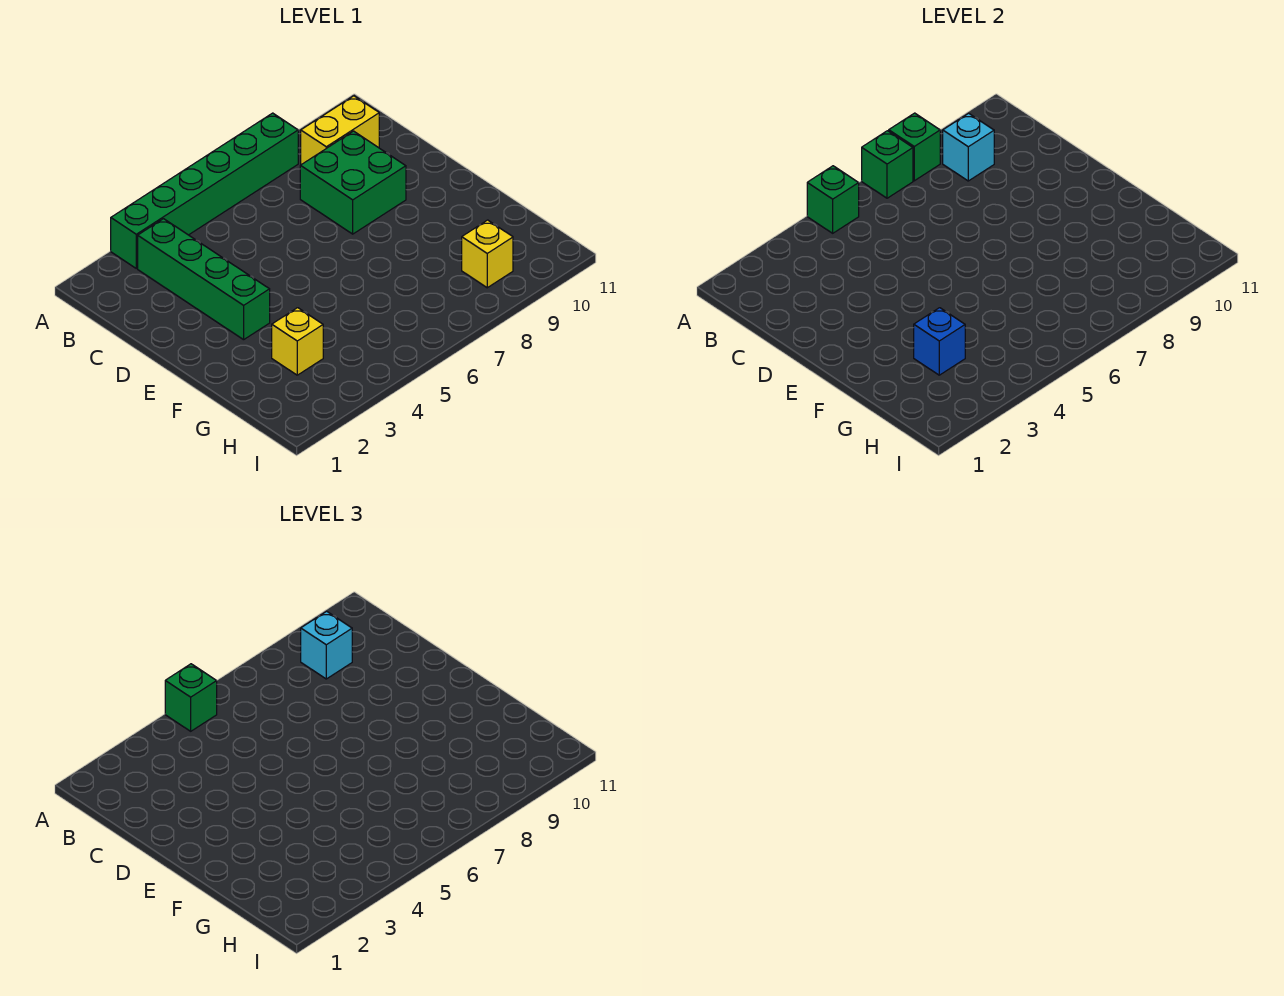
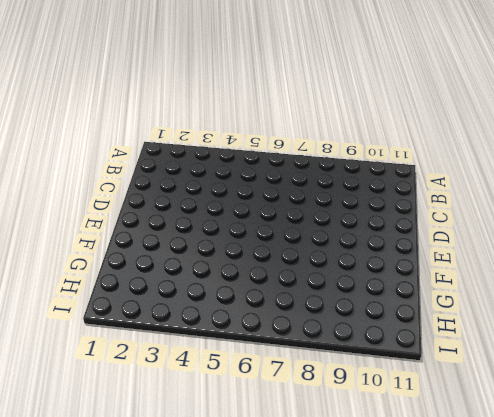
none -> green brick A3:A8 level 1
none -> green brick B3:E3 level 1
none -> yellow brick B9:B10 level 1

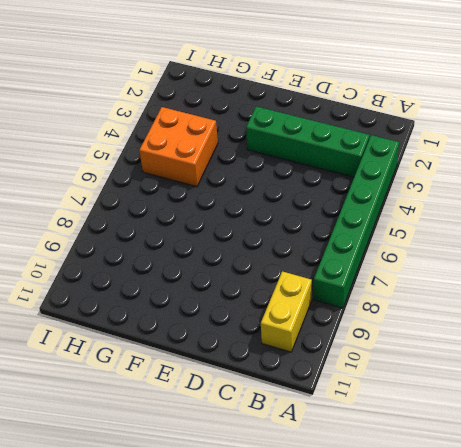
orange brick G4:H5 level 1 -> none
none -> green brick C8:D9 level 1
none -> yellow brick G3 level 1
none -> yellow brick H9 level 1

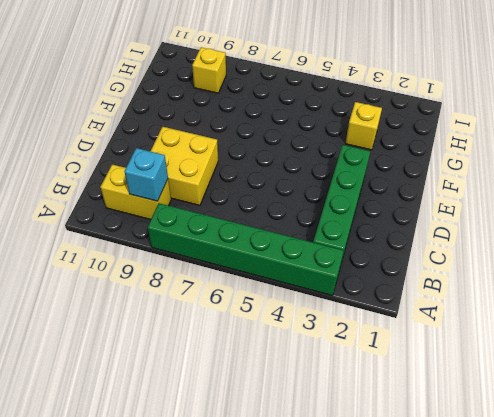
yellow brick C8:D9 level 1 -> green brick C8:D9 level 1
none -> green brick A5 level 2
none -> green brick A7 level 2
none -> green brick A8 level 2

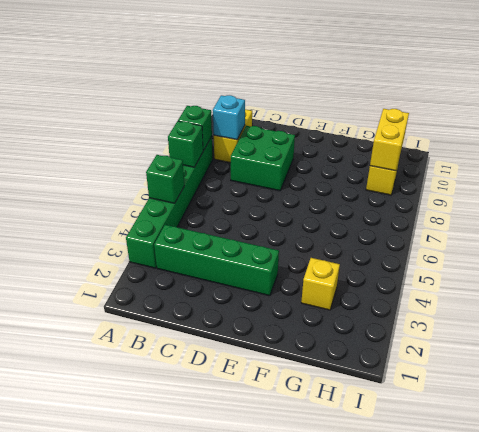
yellow brick H9:H10 level 2 -> none
none -> blue brick G3 level 2
none -> green brick A5 level 3
none -> cyan brick B9 level 3

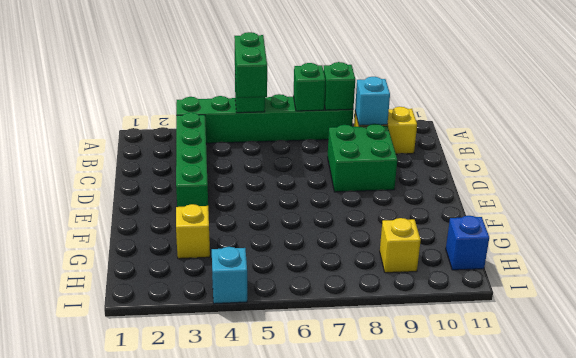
green brick A5:B5 level 3 -> green brick A5 level 3
blue brick H11 level 1 -> blue brick G3 level 2
cyan brick I4 level 1 -> cyan brick B9 level 3

